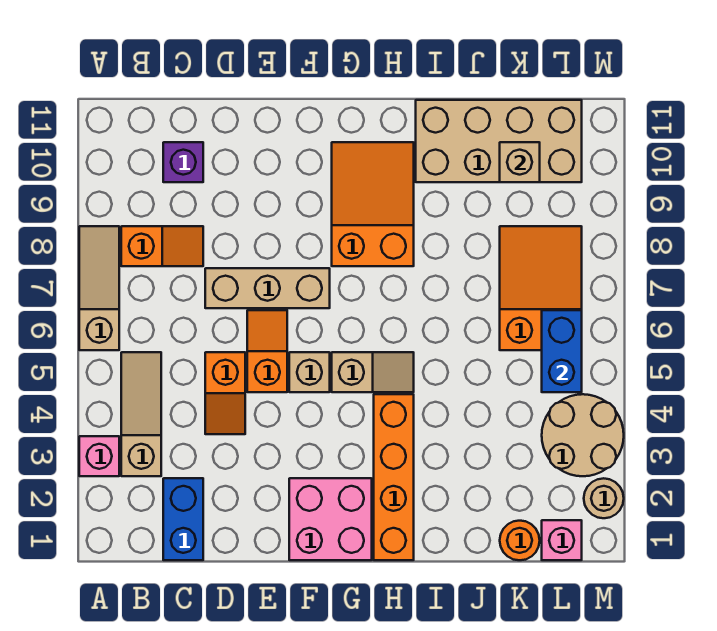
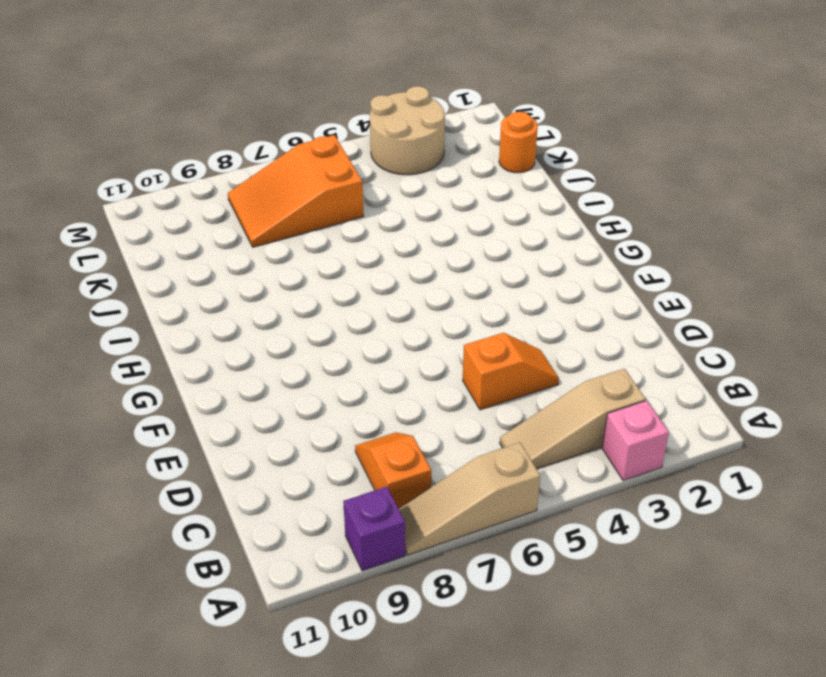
purple brick A9 level 1 -> purple brick C10 level 1
none -> blue brick C1:C2 level 1
none -> tan brick D7:F7 level 1
none -> orange slope E5:E6 level 1 top 5

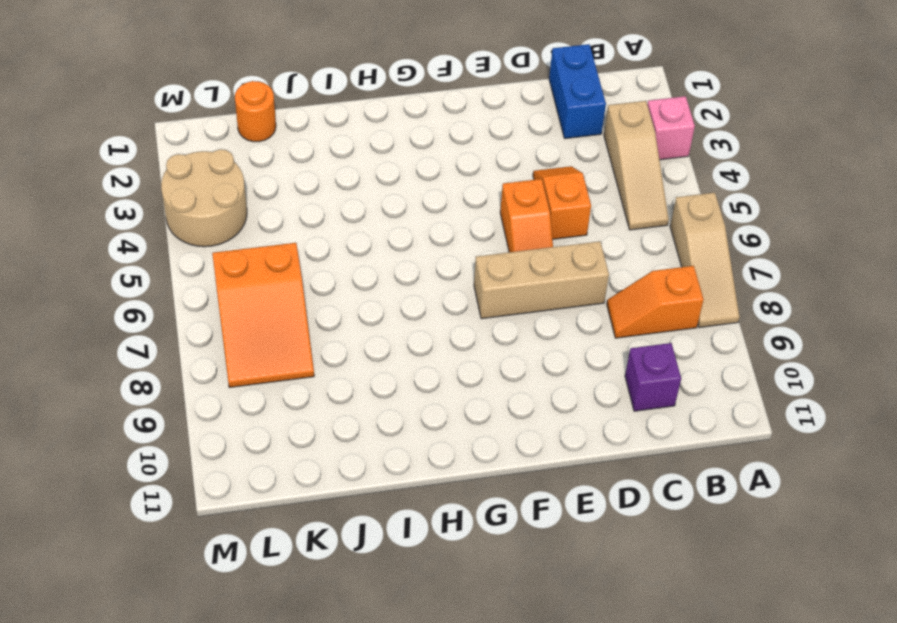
none -> pink brick F1:G2 level 1
none -> tan brick F5 level 1
none -> tan slope G5:H5 level 1 top G

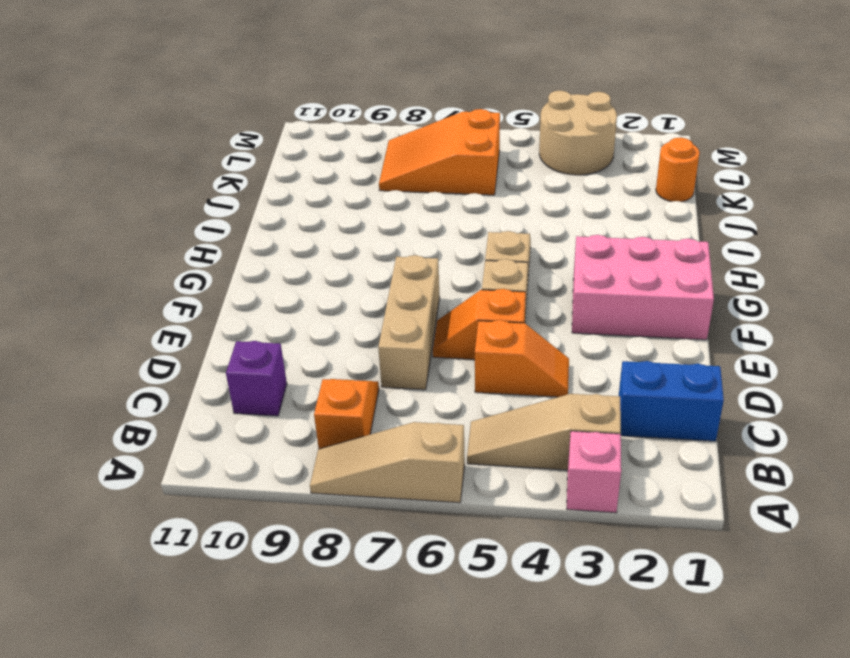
pink brick F1:G3 level 1 -> pink brick F1:G2 level 1
none -> orange slope G8:H10 level 1 top 8
none -> orange brick H1:H4 level 1
none -> tan brick I10:L11 level 1

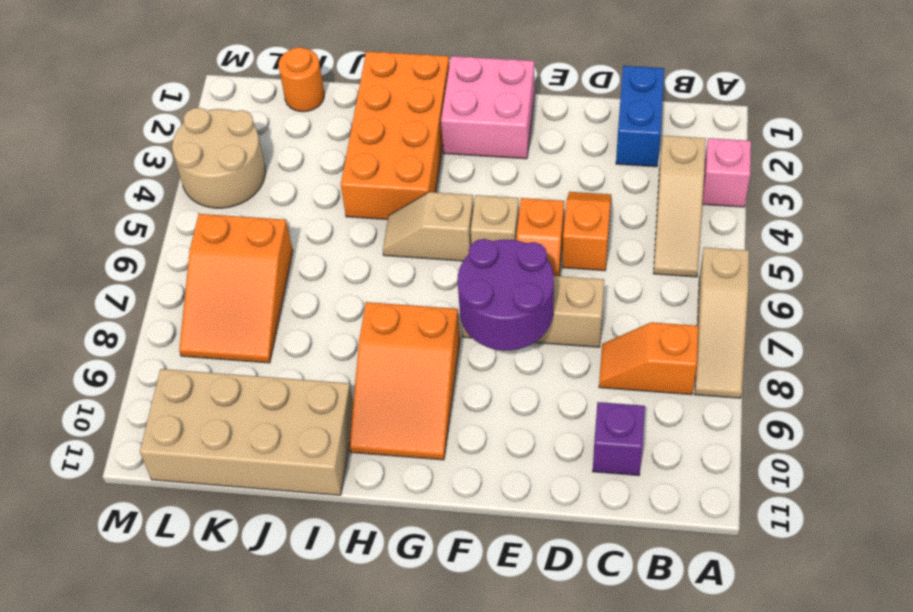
purple round brick E7:F8 level 2 -> none
orange brick H1:I4 level 1 -> orange brick H1:H4 level 1
none -> pink brick L1 level 1
none -> tan round brick M2 level 1
none -> tan brick K10 level 2

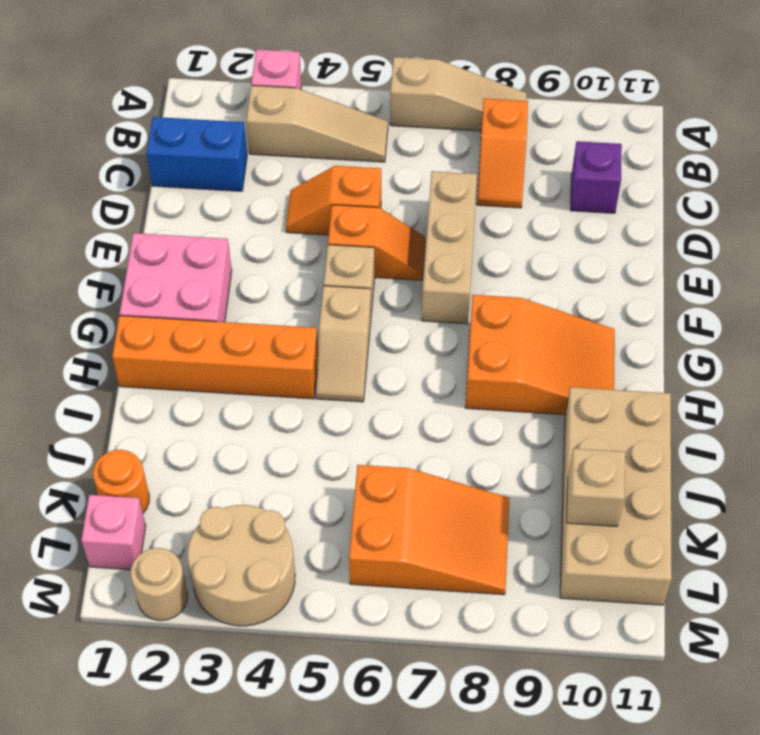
none -> blue brick L5:L6 level 2

